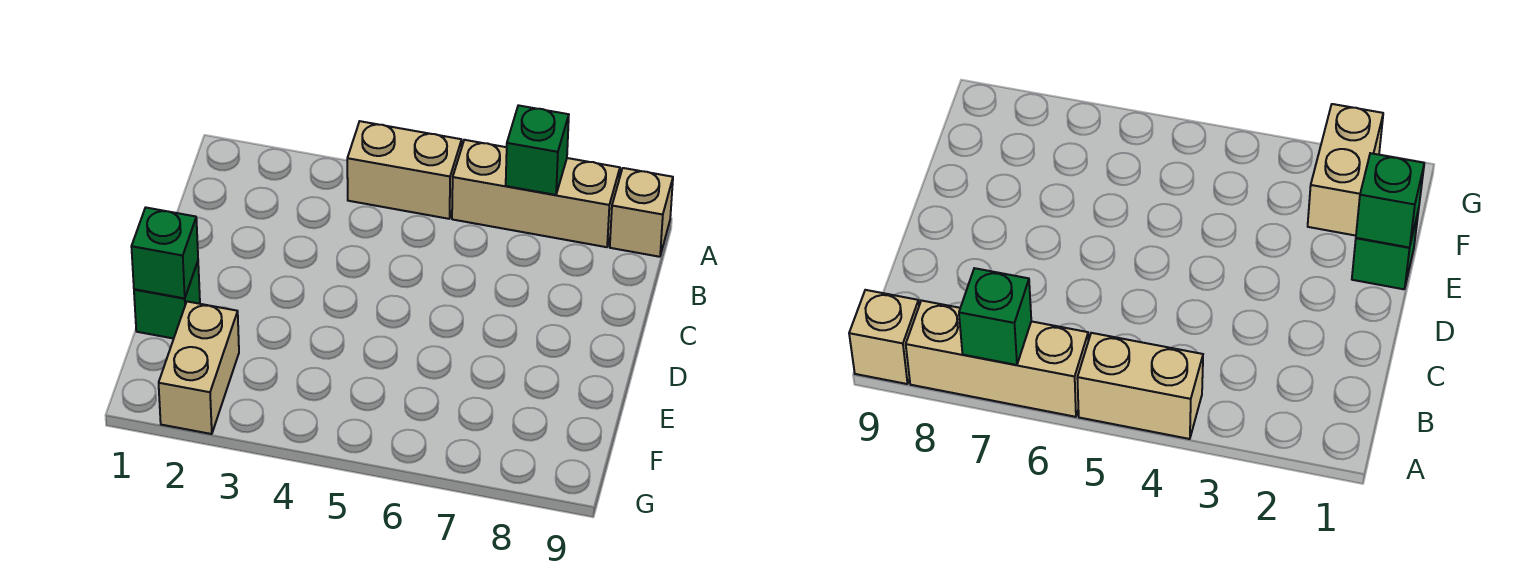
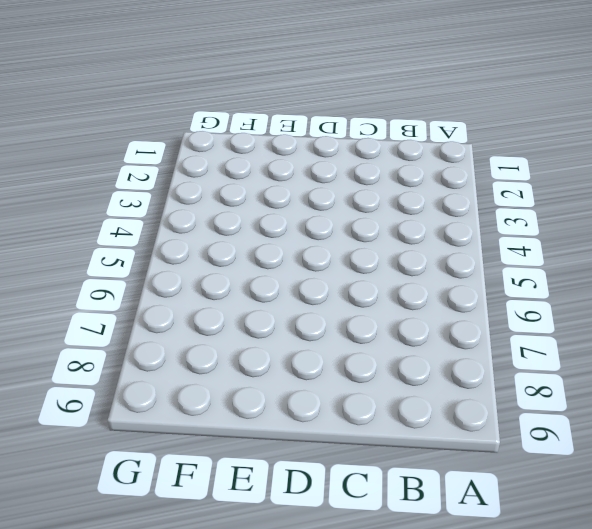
none -> tan brick A4:A5 level 1
none -> tan brick A6:A8 level 1

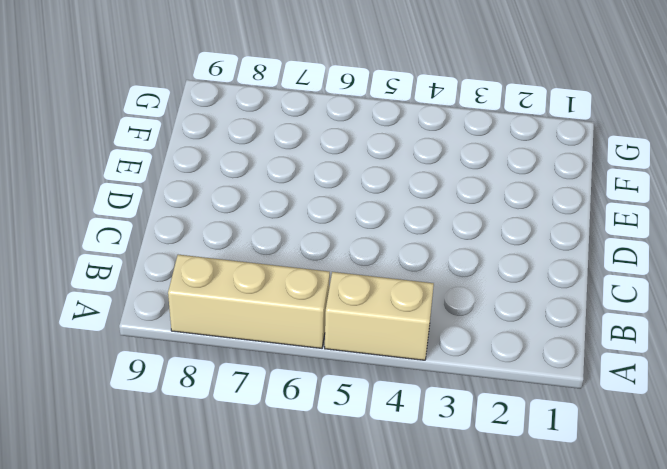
none -> tan brick A9 level 1
none -> green brick E1 level 1

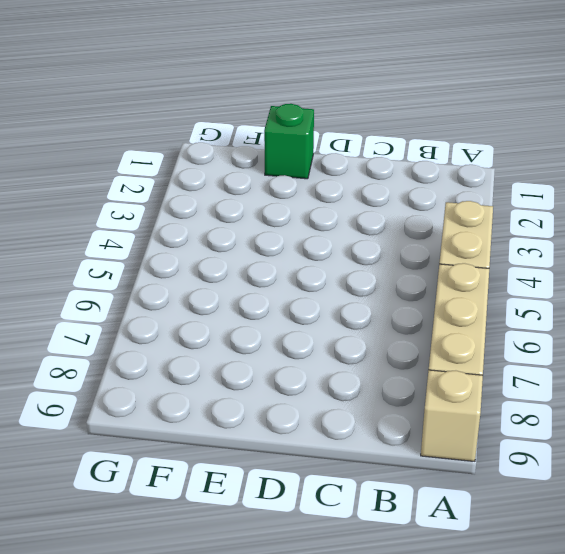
none -> tan brick F2:G2 level 1
none -> green brick A7 level 2

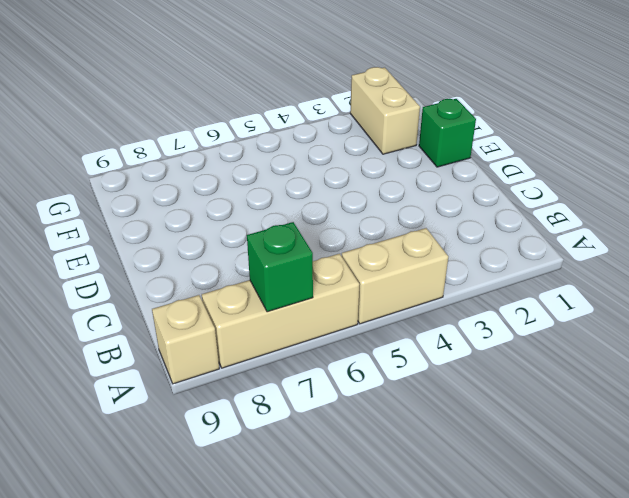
none -> green brick E1 level 2

